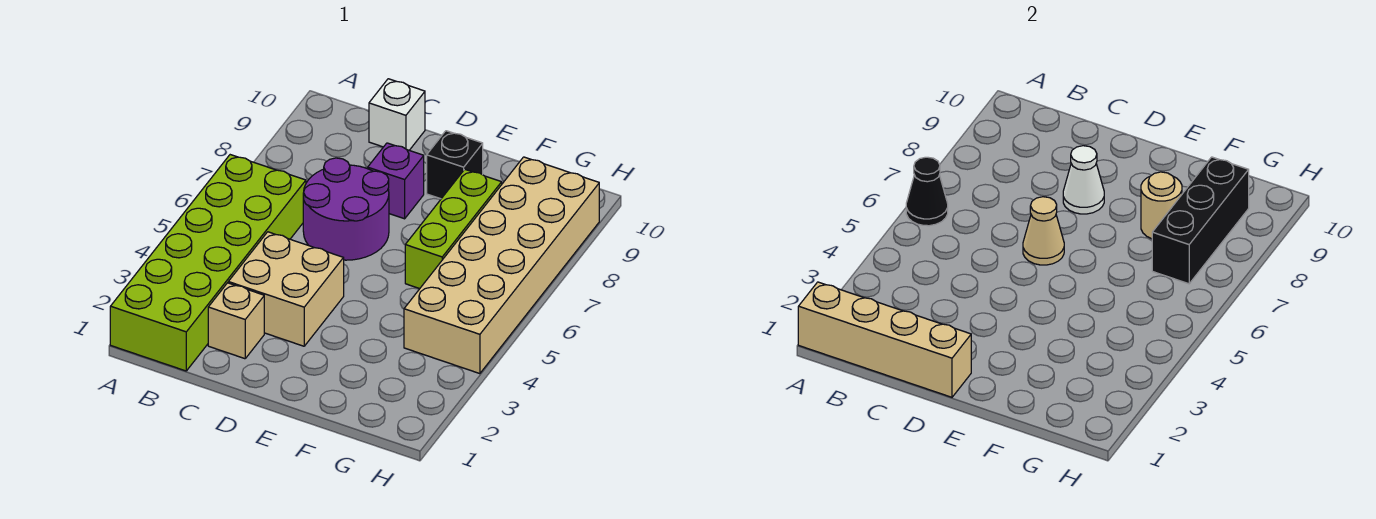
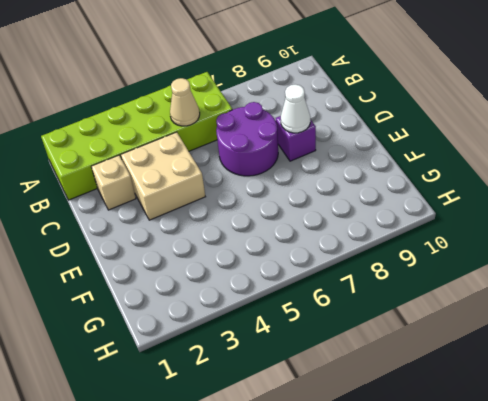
tan cone B5 level 2 -> tan cone D6 level 2
none -> white brick C10 level 1
none -> black brick E9 level 1
none -> lime brick F6:F8 level 1

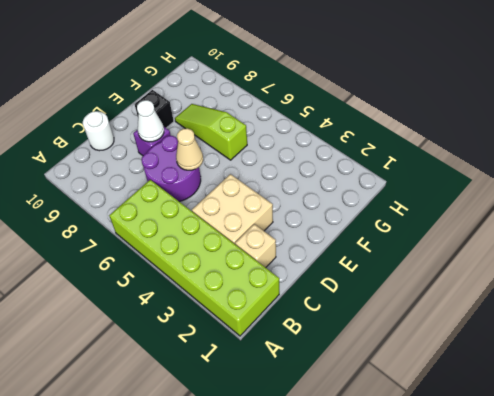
white round brick C10 level 1 -> white brick C10 level 1
lime slope F6:F8 level 1 top 6 -> lime brick F6:F8 level 1
none -> tan brick G4:H9 level 1
none -> tan brick A1:D1 level 2
none -> black cone A6 level 2

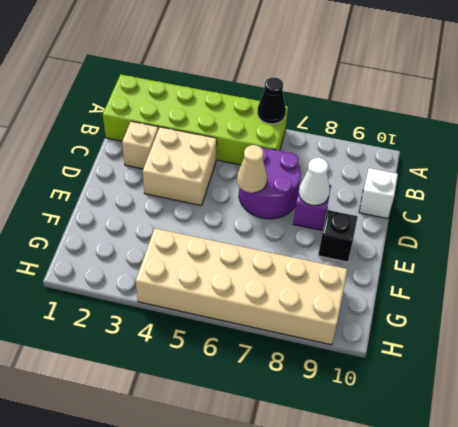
none -> lime brick F6:F8 level 1
none -> tan brick A1:D1 level 2
none -> tan round brick F8 level 2

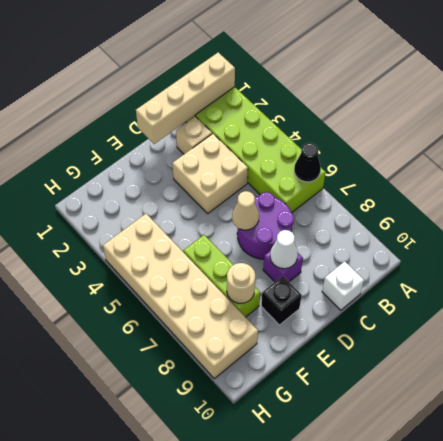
none -> black brick G7:G9 level 2

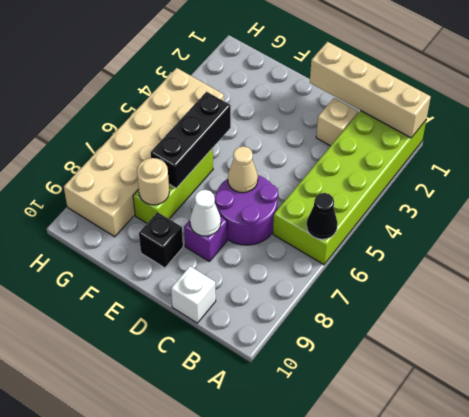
black brick F5:F7 level 2 -> black brick G7:G9 level 2
none -> tan brick C3:D4 level 1

